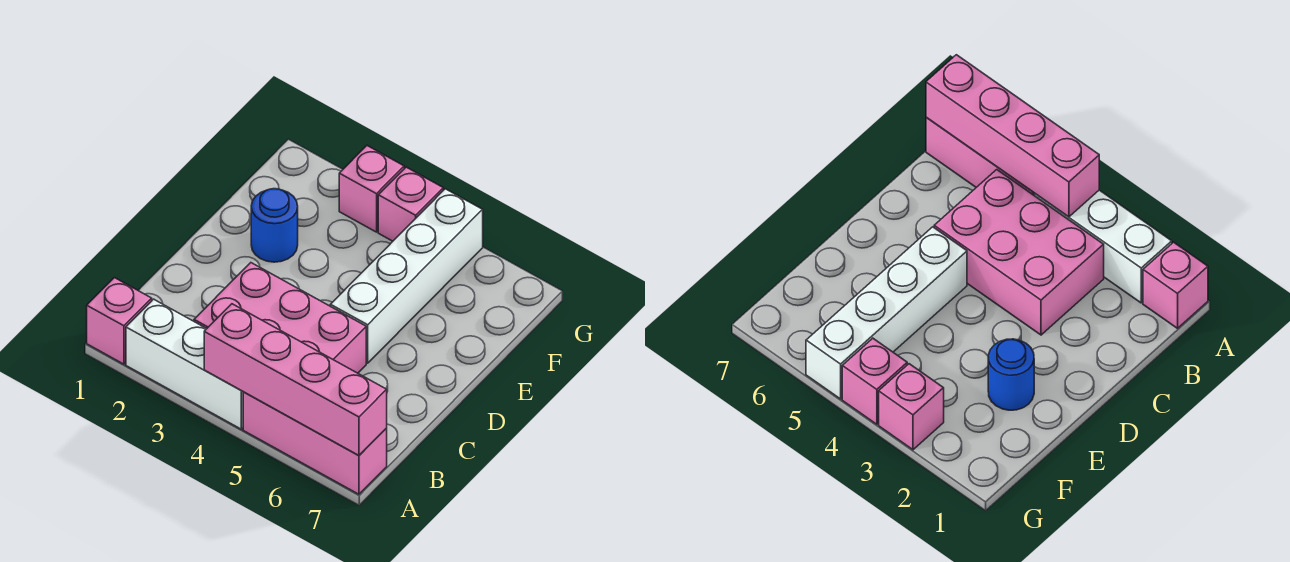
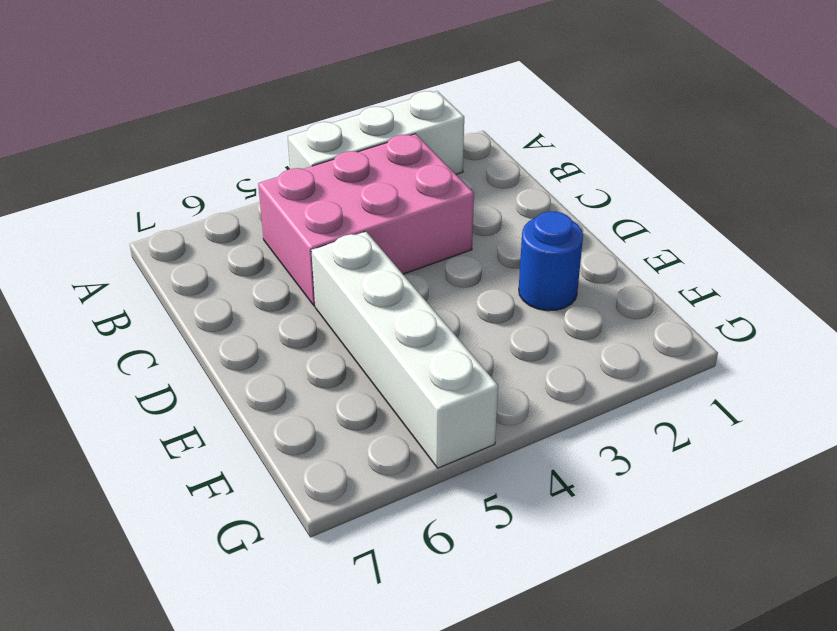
none -> pink brick A1 level 1
none -> pink brick A5:A7 level 1

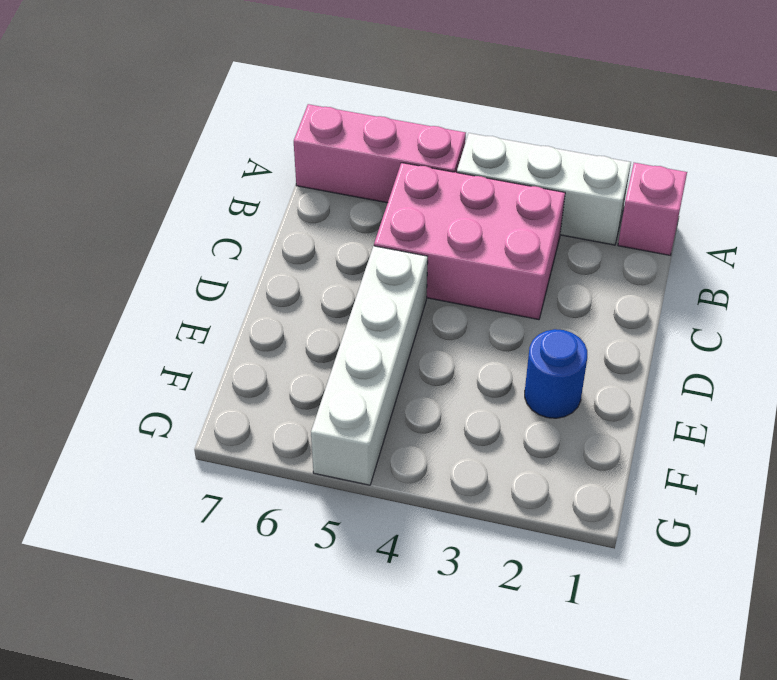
none -> pink brick G3 level 1
none -> pink brick G4 level 1

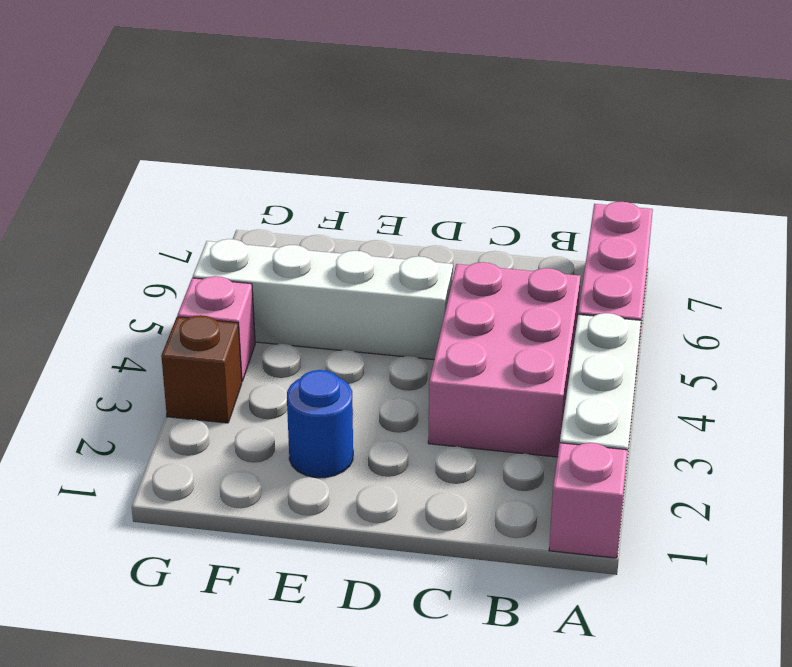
brown brick G3 level 1 -> pink brick G3 level 1
none -> pink brick A4:A7 level 2

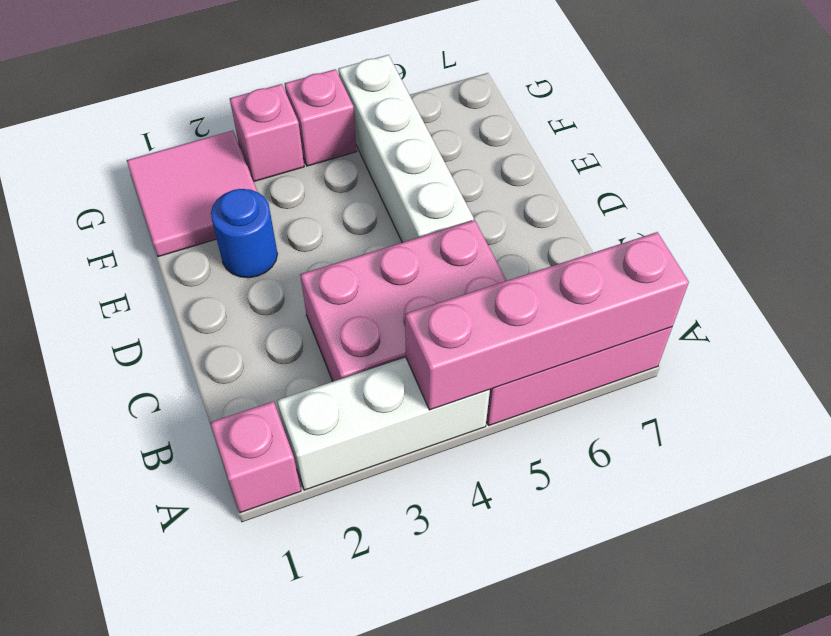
pink tile F1:G2 level 1 -> none

